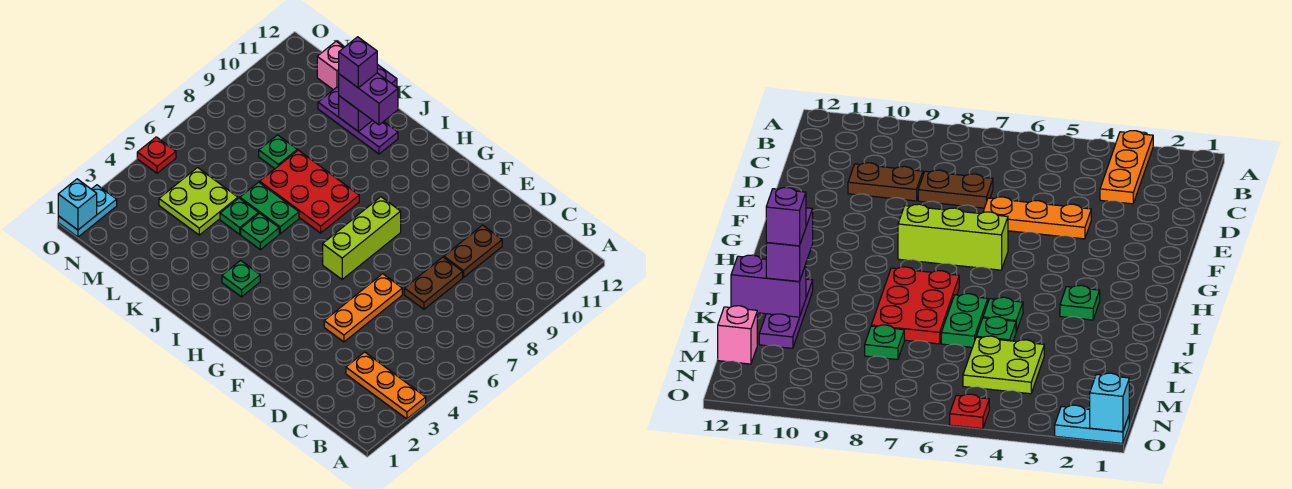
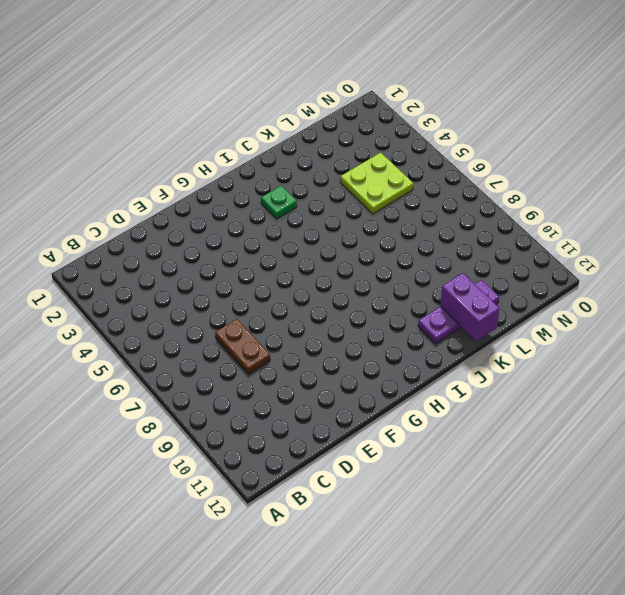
none -> orange plate A3:C3 level 1
none -> brown plate D9:D10 level 1
none -> orange plate E4:E6 level 1

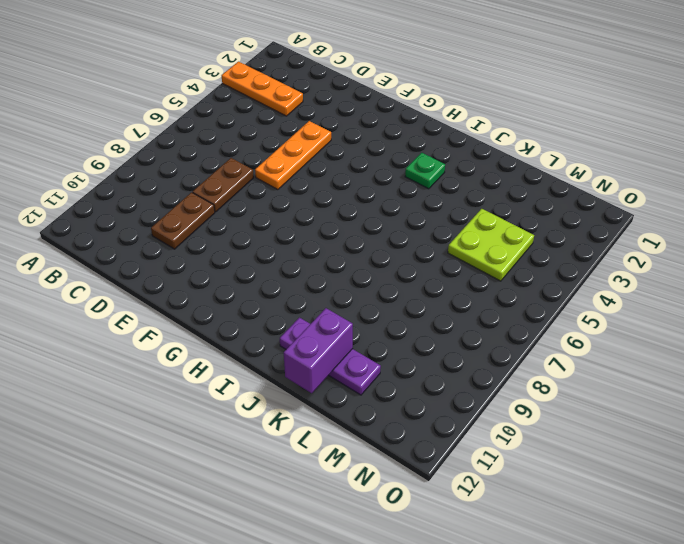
none -> lime brick G6:G8 level 1
none -> red plate I7:K8 level 1
none -> green plate J5 level 1

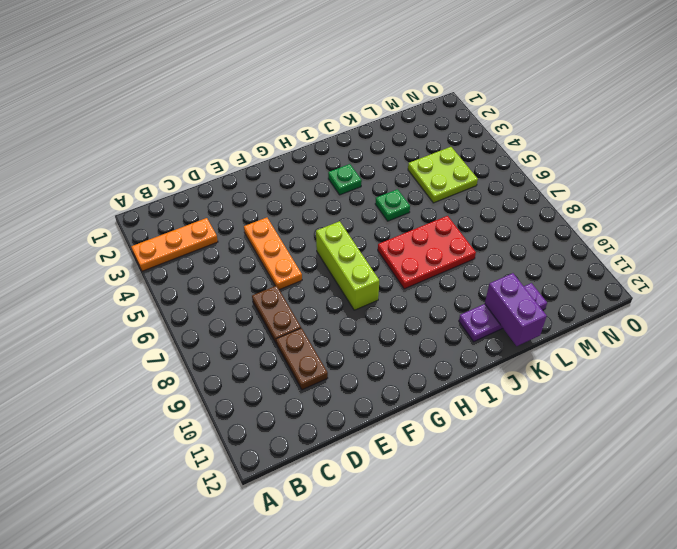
none -> green plate J6:K6 level 1
none -> green plate K5 level 1
none -> green plate L8 level 1

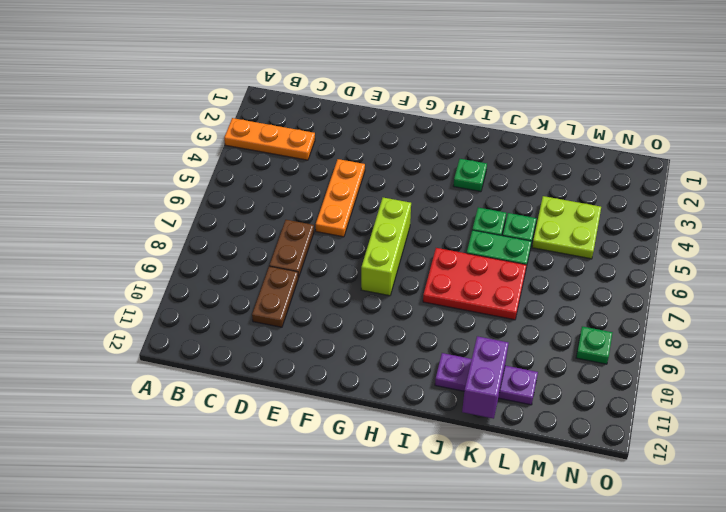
green plate N9 level 1 -> green plate L8 level 1
none -> pink brick M12 level 1
none -> cyan plate O1:O2 level 1
none -> red plate O5 level 1

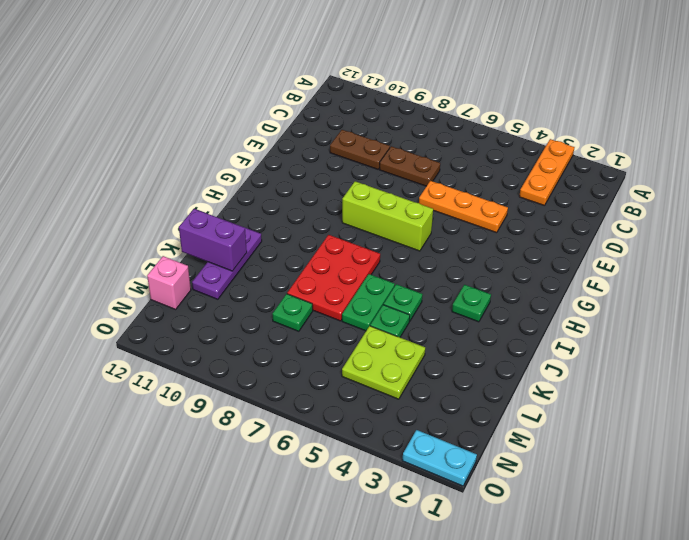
none -> red plate O5 level 1
none -> cyan brick O1 level 2
none -> purple brick J11:K11 level 3

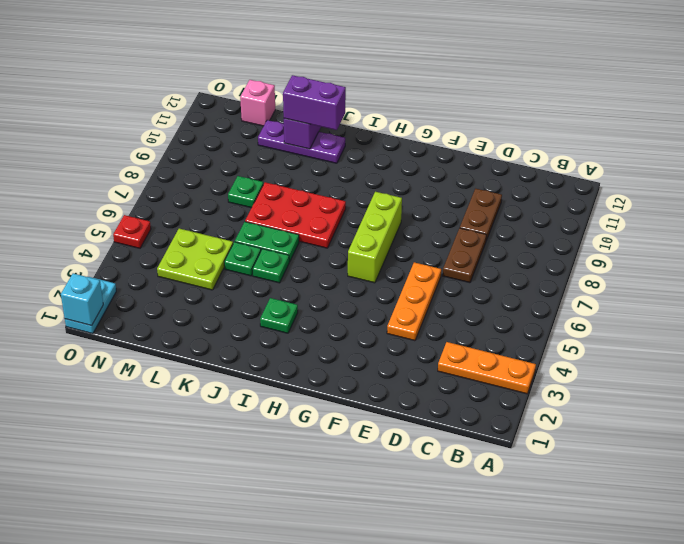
none -> purple brick K11 level 4

